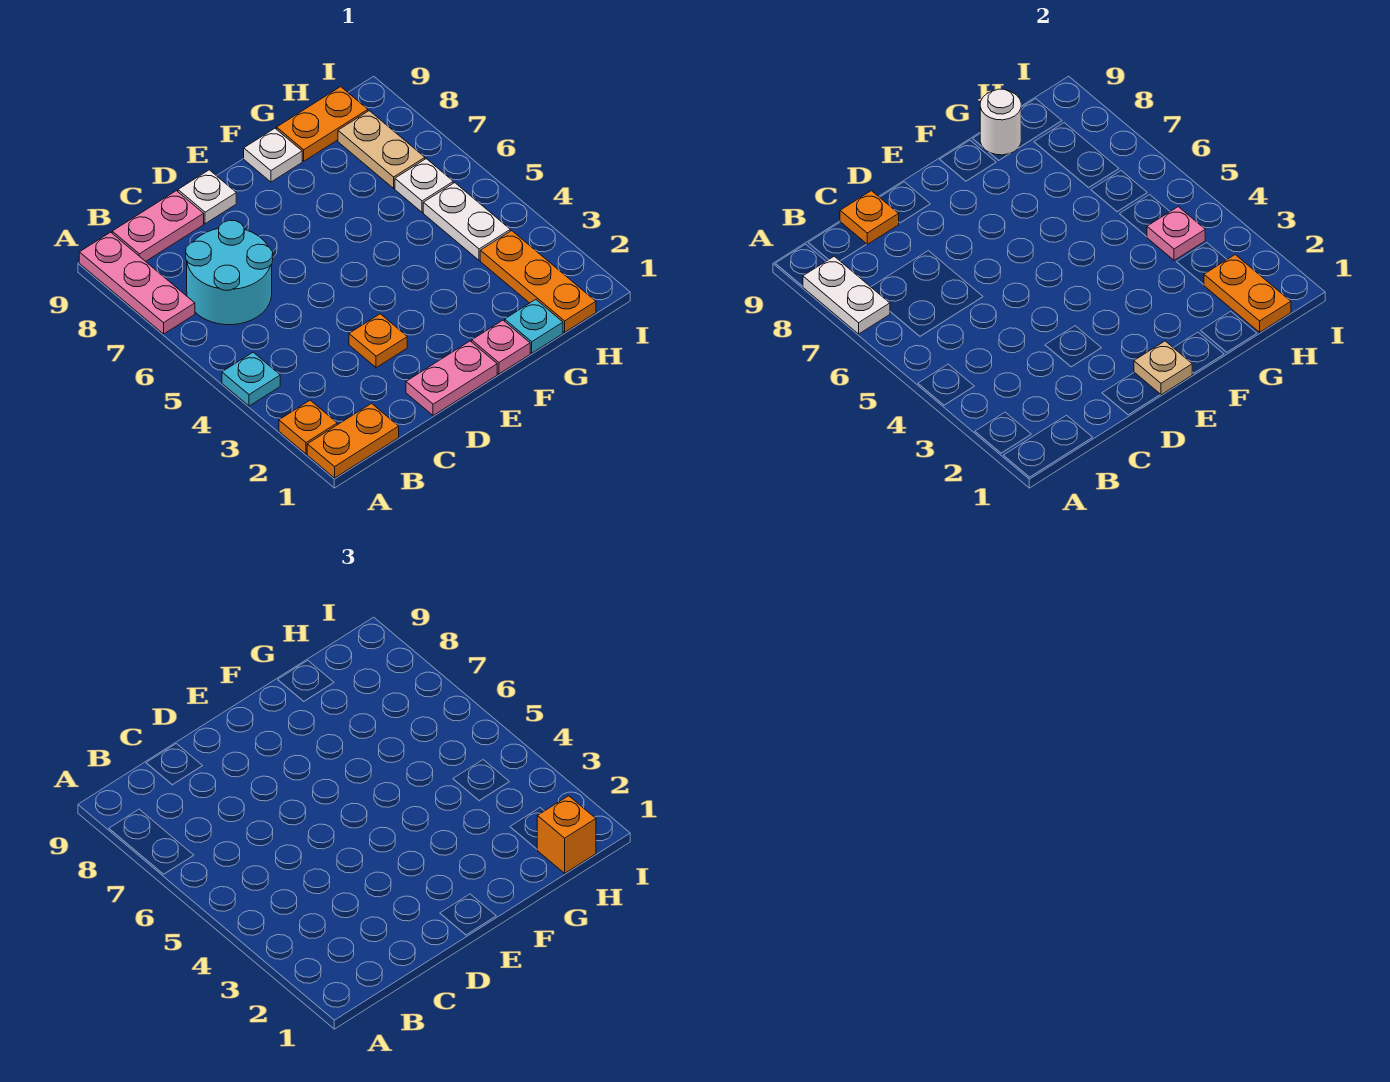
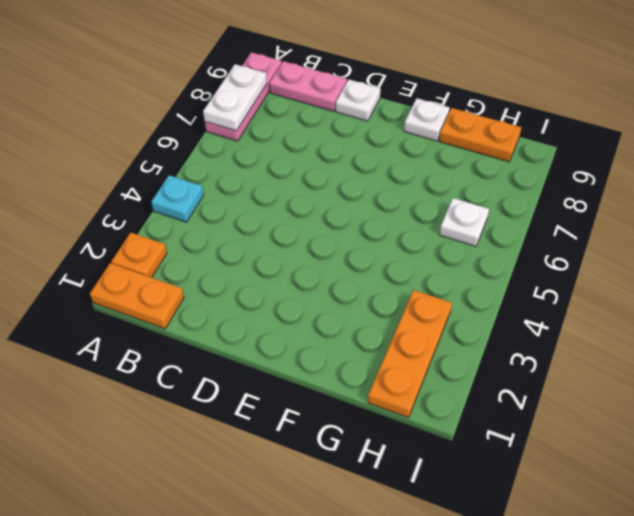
none -> cyan round brick B6:C7 level 1
none -> pink plate D1:E1 level 1
none -> orange plate D3 level 1

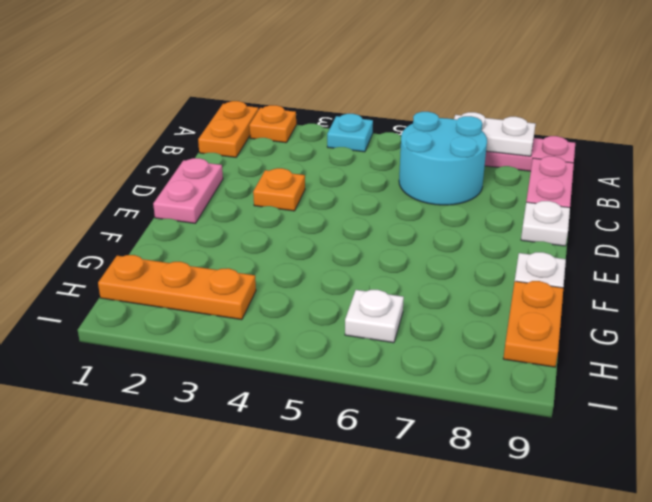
none -> pink plate F1 level 1
none -> cyan plate G1 level 1
none -> white plate H4:H5 level 1

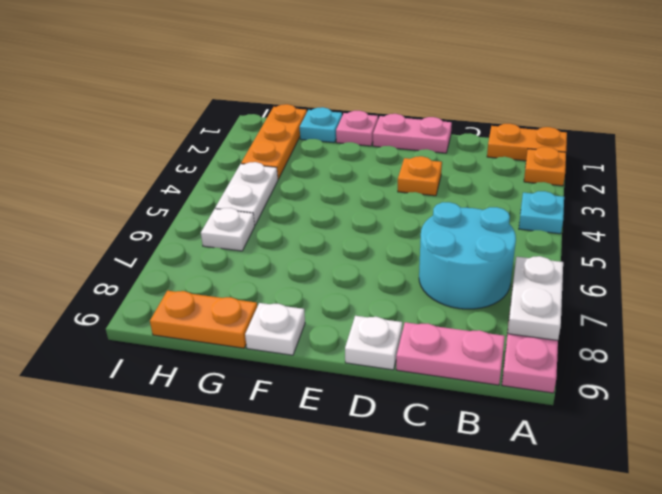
none -> tan plate H7:H8 level 1
none -> orange plate C9 level 2
none -> tan plate E1 level 2

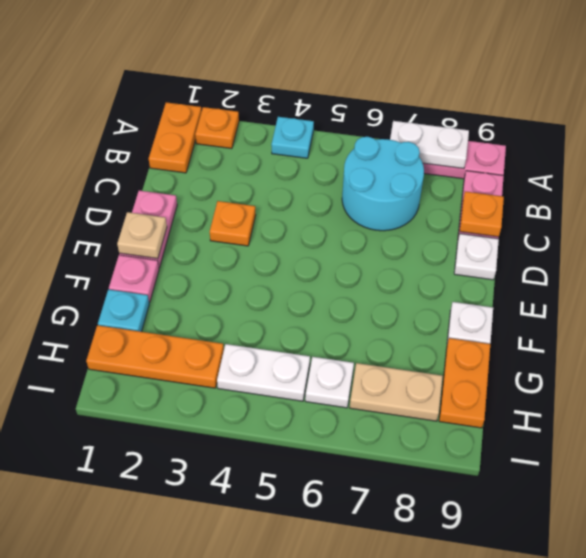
none -> white round brick G9 level 2
none -> orange plate H1:H2 level 2
none -> pink plate H4 level 2

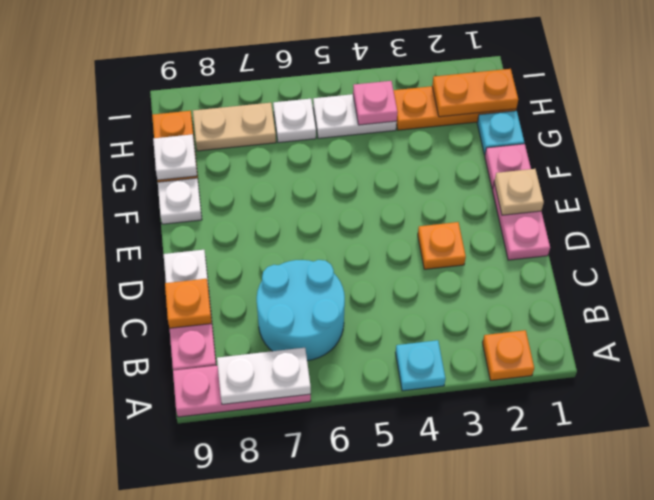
white plate G9 level 2 -> white round brick G9 level 2
none -> orange plate A1:B1 level 1
none -> orange brick H1 level 3

